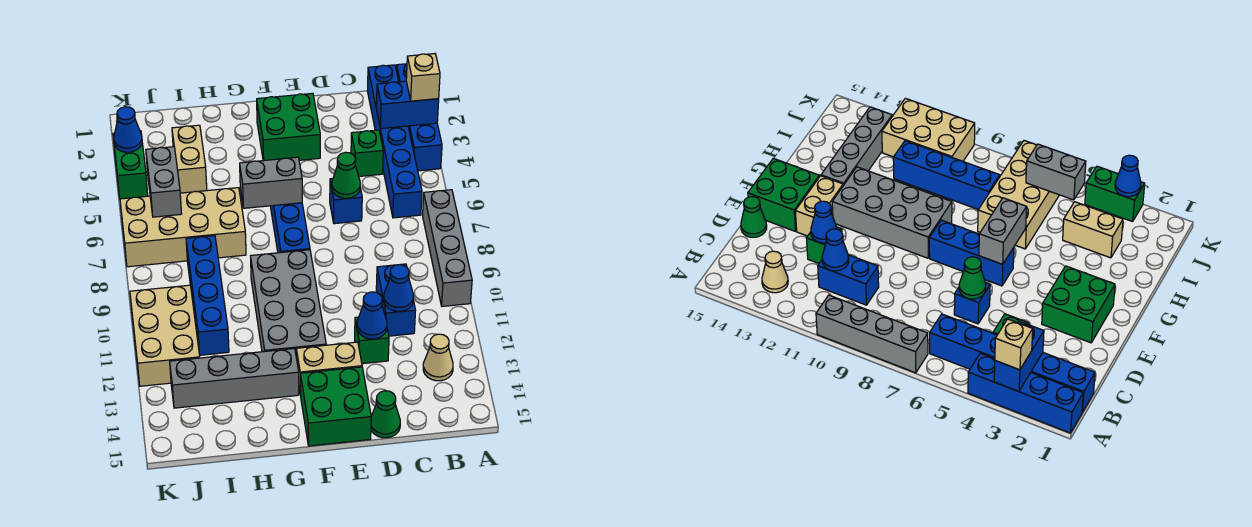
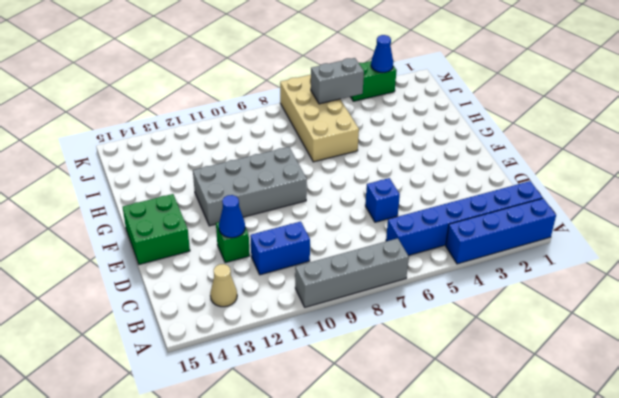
none -> green brick C4 level 1
none -> green cone D15 level 1
none -> green brick E2:F3 level 1

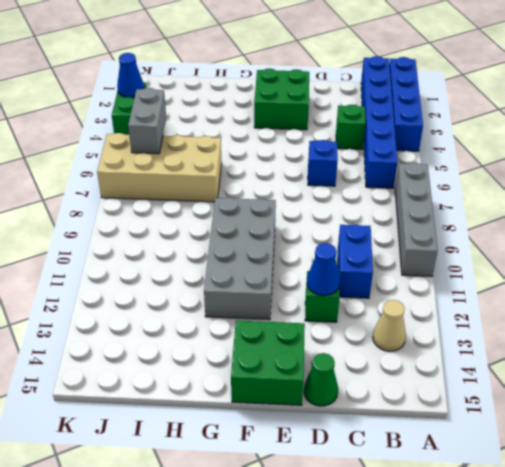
none -> tan brick E13:F13 level 1
none -> blue brick F6:F8 level 1
none -> grey brick G13:J13 level 1

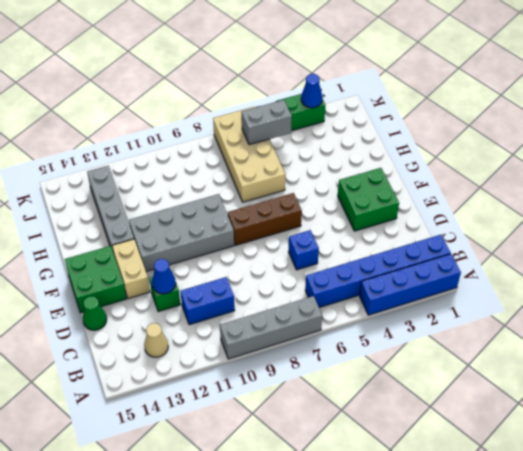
brown brick F6:F8 level 1 -> blue brick F6:F8 level 1
none -> green brick C4 level 1
none -> tan brick I3:I4 level 1
none -> blue brick I8:I11 level 1

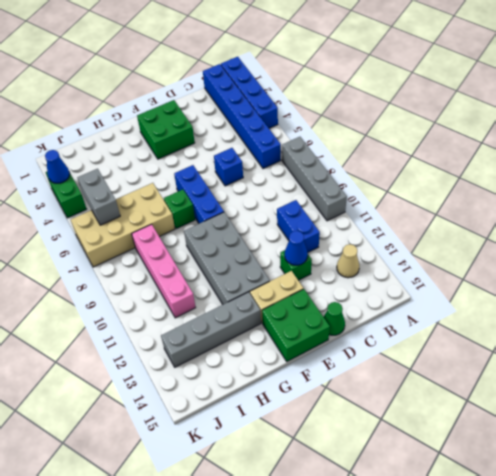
green brick G7 level 1 -> green brick C4 level 1
pink brick I8:I11 level 1 -> blue brick I8:I11 level 1
none -> tan brick I3:I4 level 1
none -> tan brick J10:K12 level 1
none -> blue brick A3:B3 level 2

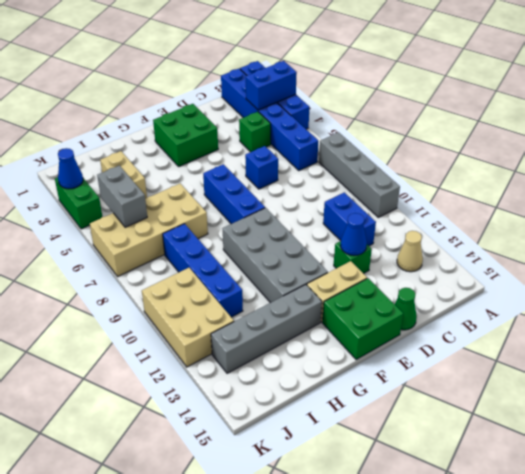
none -> blue cone C11 level 2
none -> green cone D6 level 2
none -> grey brick F6:G6 level 2

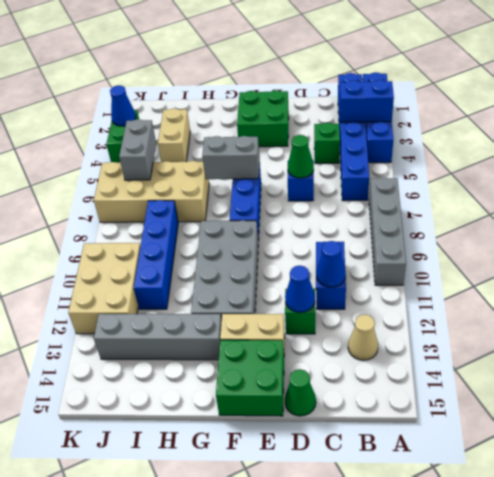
none -> tan brick A3 level 3

